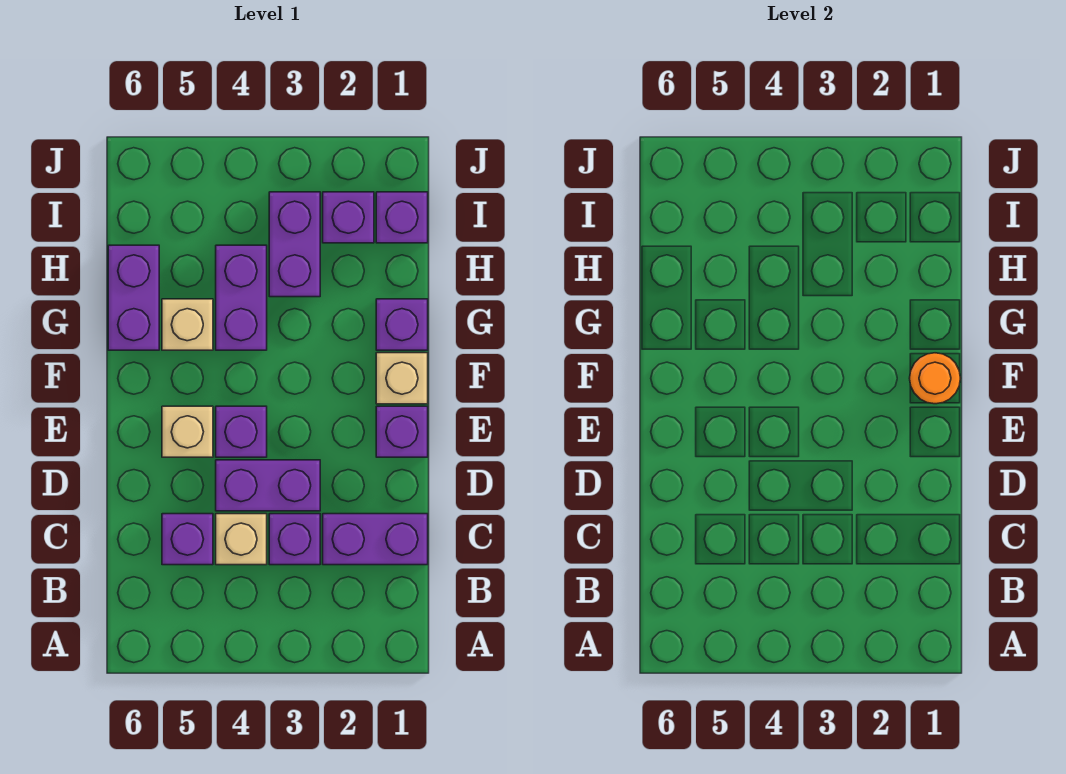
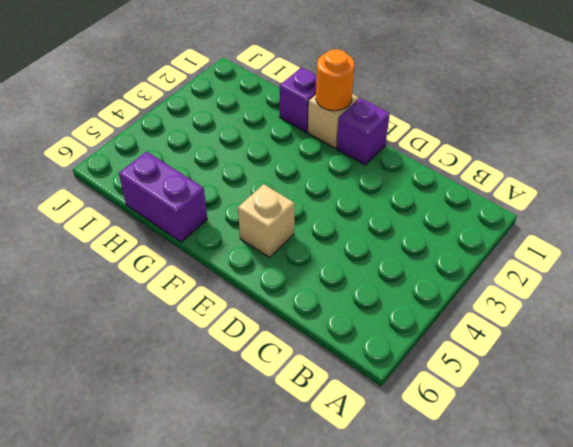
none -> purple brick C1:C2 level 1
none -> purple brick C3 level 1
none -> tan brick C4 level 1

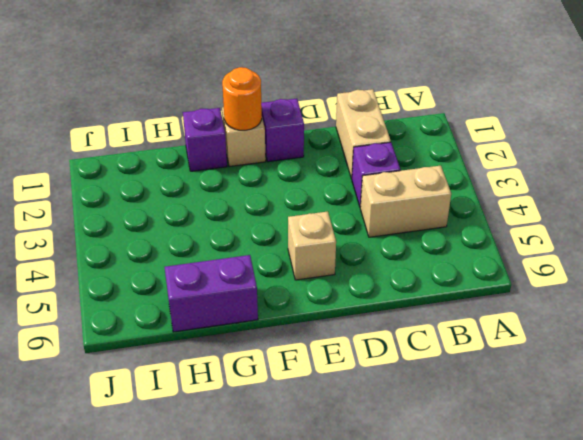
tan brick B4:C4 level 1 -> tan brick C4 level 1
tan brick C1:C2 level 1 -> purple brick C1:C2 level 1
none -> purple brick C5 level 1
none -> purple brick D3:D4 level 1
none -> purple brick E4 level 1

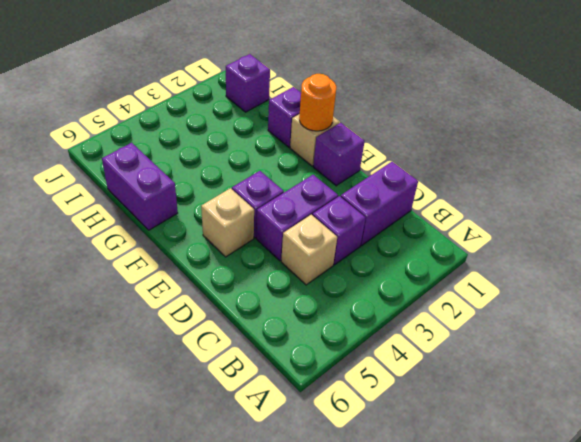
none -> purple brick C5 level 1
none -> purple brick G4:H4 level 1
none -> tan brick G5 level 1

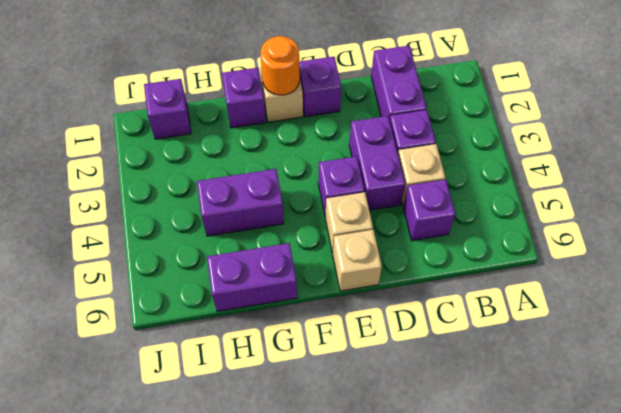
tan brick E6 level 1 -> tan brick G5 level 1
none -> purple brick H3:I3 level 1
none -> purple brick I2 level 1

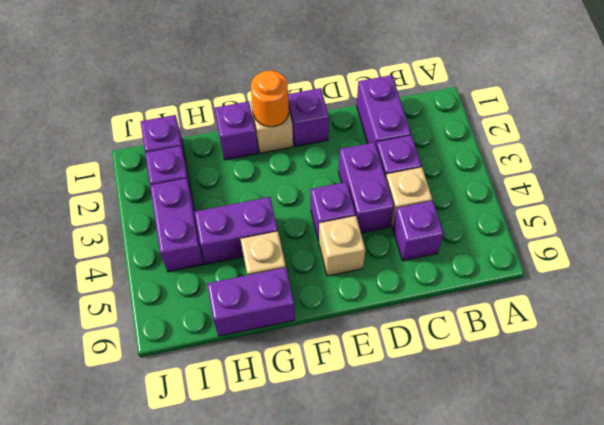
purple brick I3:I4 level 1 -> purple brick H3:I3 level 1

